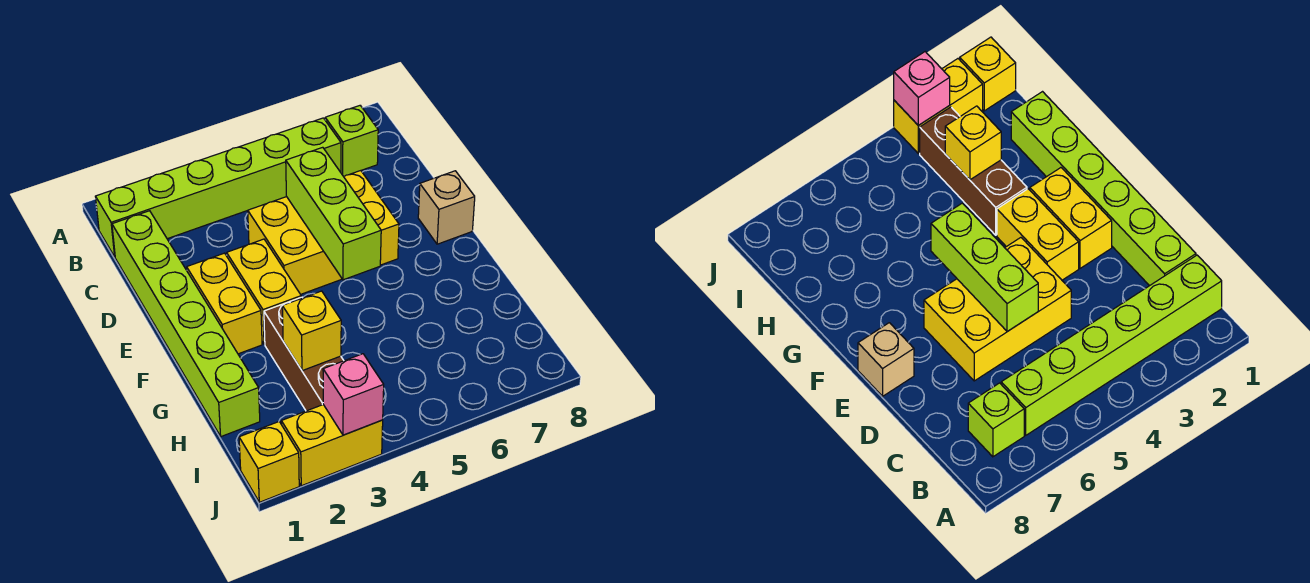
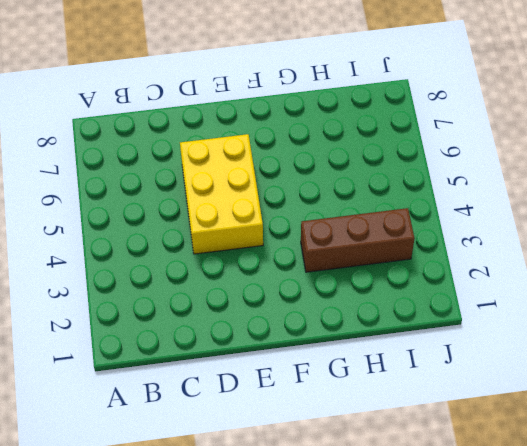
none -> lime brick B1:B6 level 1
none -> lime brick B7 level 1
none -> lime brick C1:H1 level 1

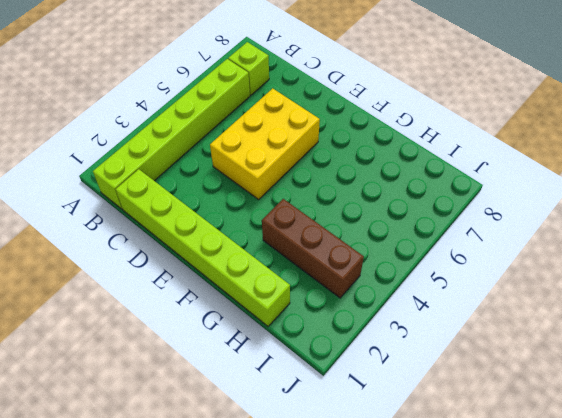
none -> yellow brick E2:F2 level 1
none -> yellow brick E3:F3 level 1
none -> tan brick E8 level 1

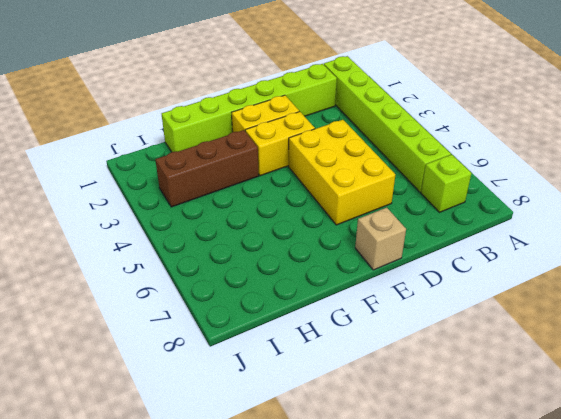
none -> yellow brick J1 level 1
none -> yellow brick J2:J3 level 1
none -> lime brick D5:F5 level 2

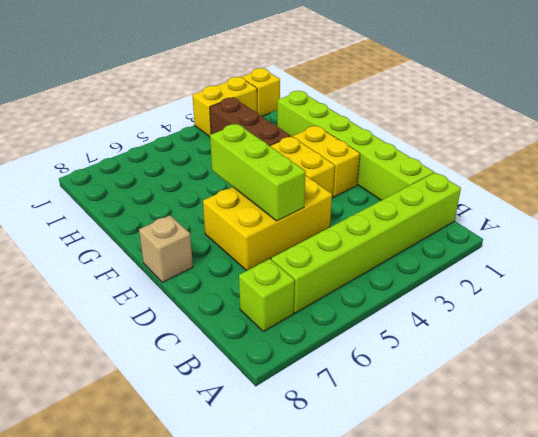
none -> yellow brick H3 level 2
none -> pink brick J3 level 2

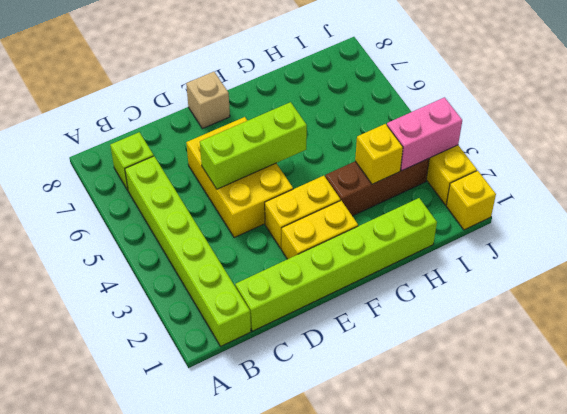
pink brick I3:J3 level 2 -> pink brick J3 level 2

